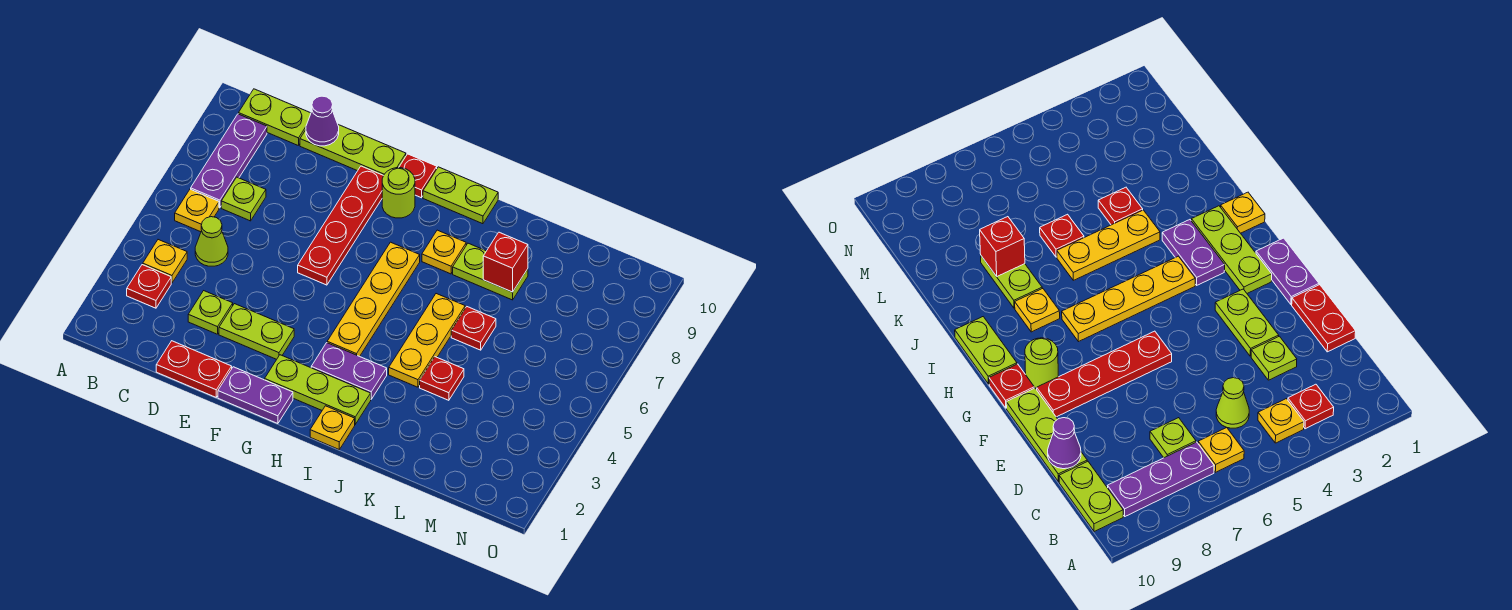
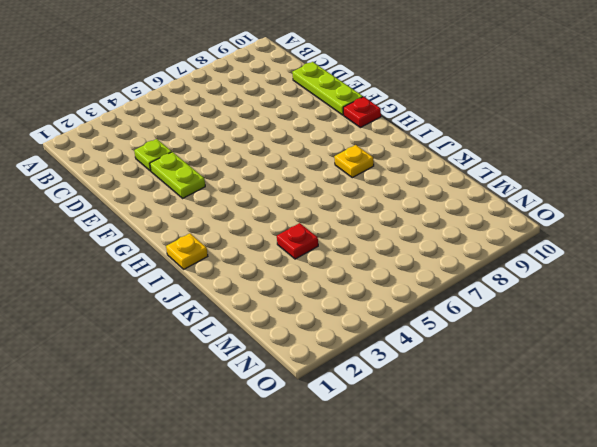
none -> red plate B3 level 1
none -> yellow plate B4 level 1
none -> yellow plate B6 level 1

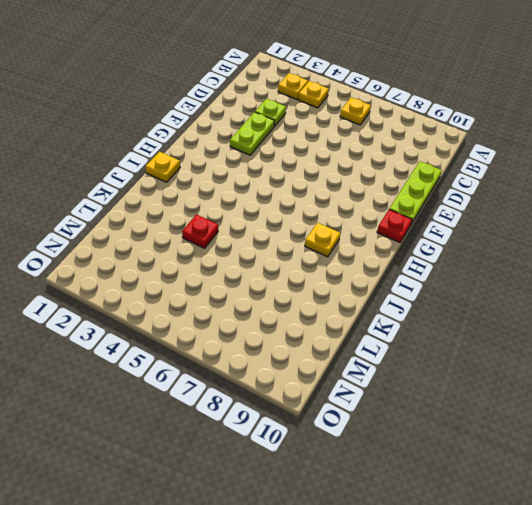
yellow plate B3 level 1 -> red plate B3 level 1
none -> purple plate B7:B9 level 1
none -> lime plate B10:C10 level 1
none -> lime cone C5 level 1

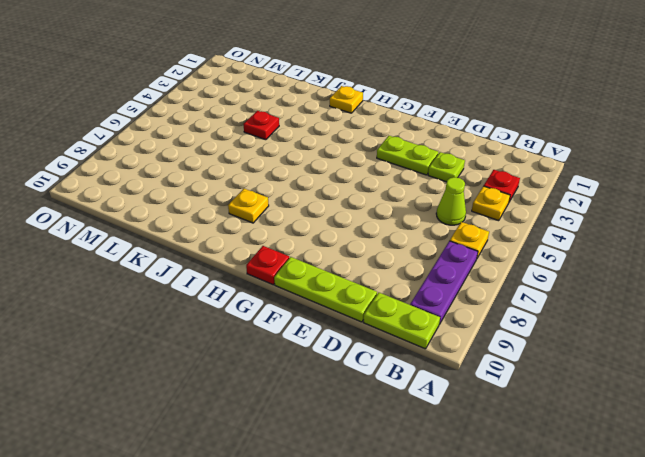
none -> lime plate C7 level 1
none -> red plate D1:E1 level 1
none -> purple plate F1:G1 level 1

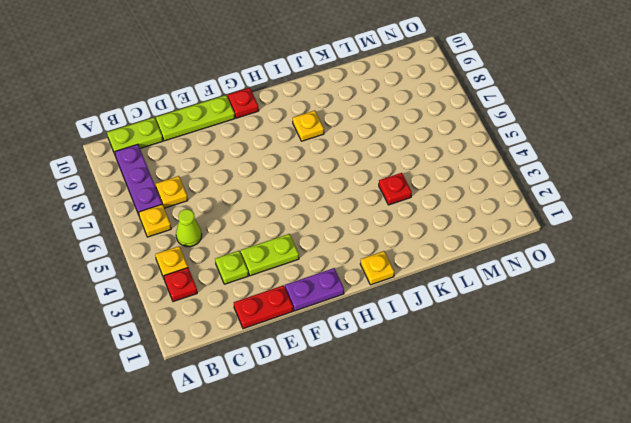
yellow plate C7 level 1 -> lime plate C7 level 1
none -> red plate F6:F9 level 1
none -> lime plate G2:I2 level 1
none -> lime round brick G9 level 1

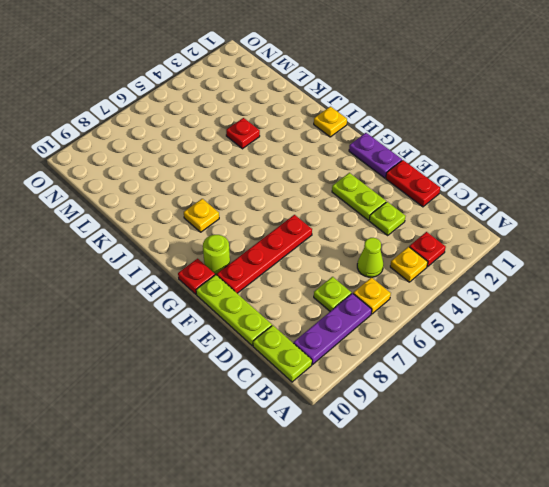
none -> lime plate G2:I2 level 1
none -> purple plate H3:I3 level 1
none -> yellow plate H4:H7 level 1

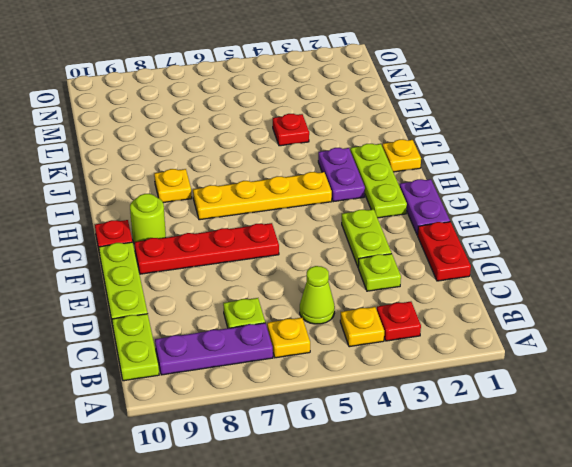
none -> lime plate H10:I10 level 1
none -> yellow plate J4:J6 level 1
none -> lime plate J8:K8 level 1

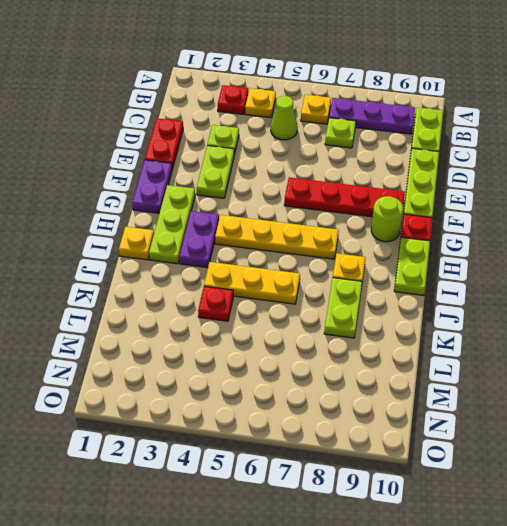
none -> red plate K6 level 1
none -> purple cone D10 level 2
none -> red brick K8 level 2

